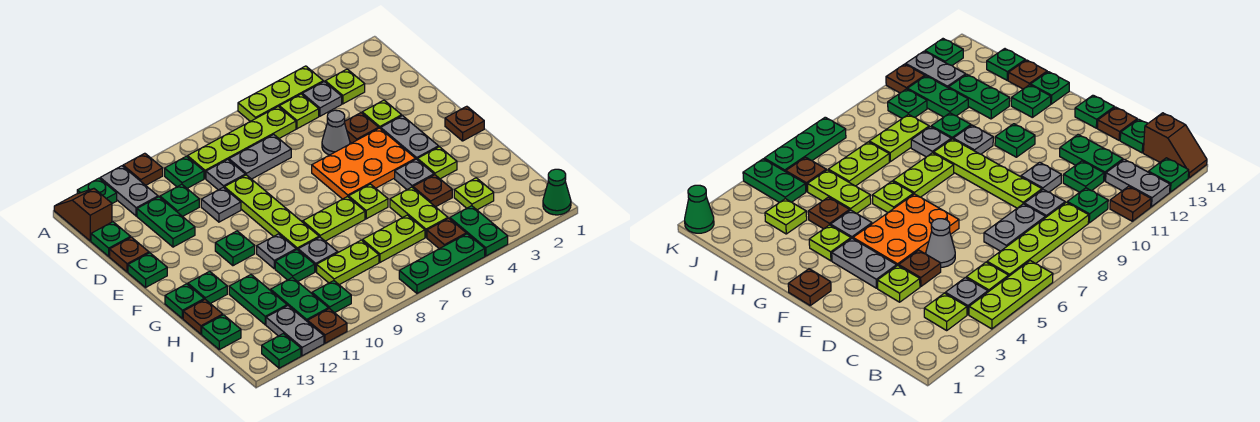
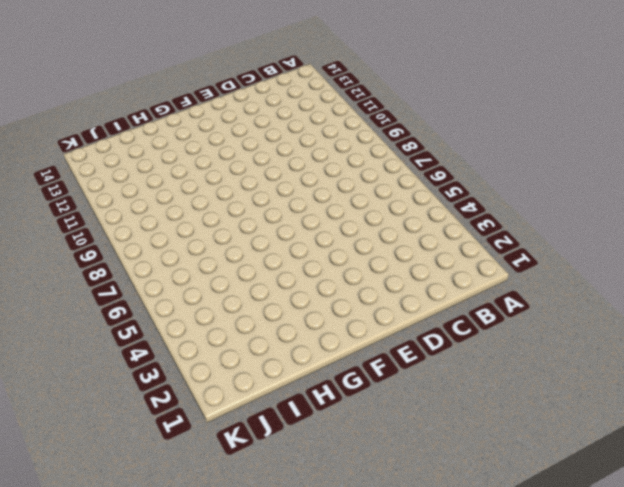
none -> lime plate A4:A6 level 1
none -> brown plate A11 level 1
none -> grey plate A12:B12 level 1
none -> green plate A13 level 1

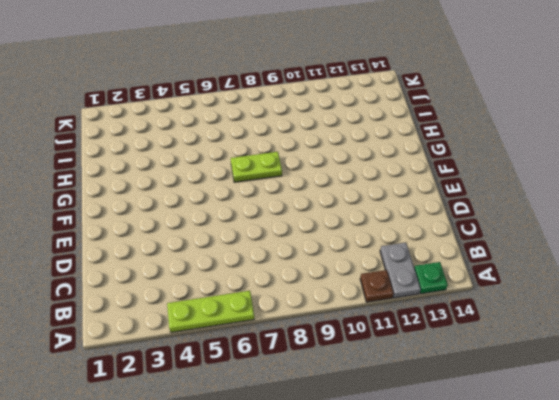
none -> brown slope A14:B14 level 1 top B
none -> lime plate B3 level 1
none -> grey plate B4 level 1
none -> lime plate B5 level 1

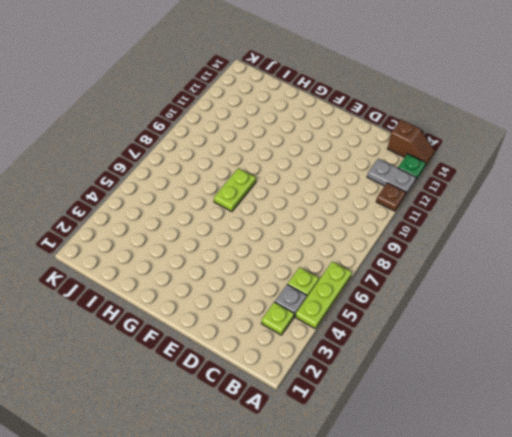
none -> lime plate B6:B9 level 1
none -> green plate B10 level 1
none -> grey plate C7:C8 level 1
none -> grey plate C9 level 1

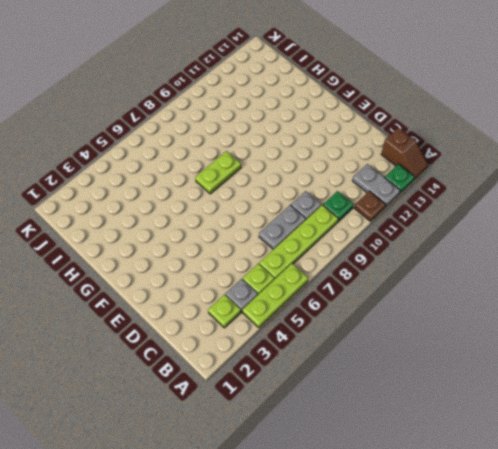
none -> green plate C11 level 1
none -> green plate C12:D12 level 1
none -> green plate C14 level 1
none -> lime plate D3 level 1

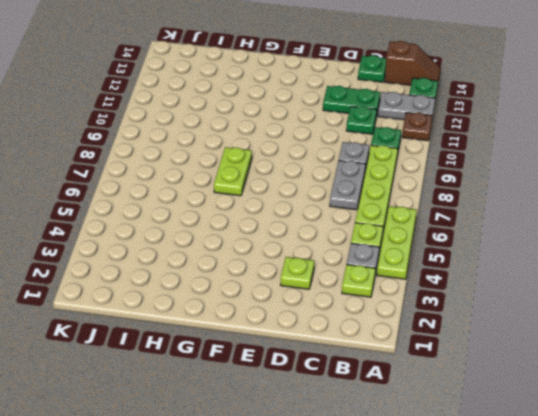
none -> brown plate D4 level 1
none -> grey cone D5 level 1
none -> lime plate D9:G9 level 1
none -> grey plate D10 level 1

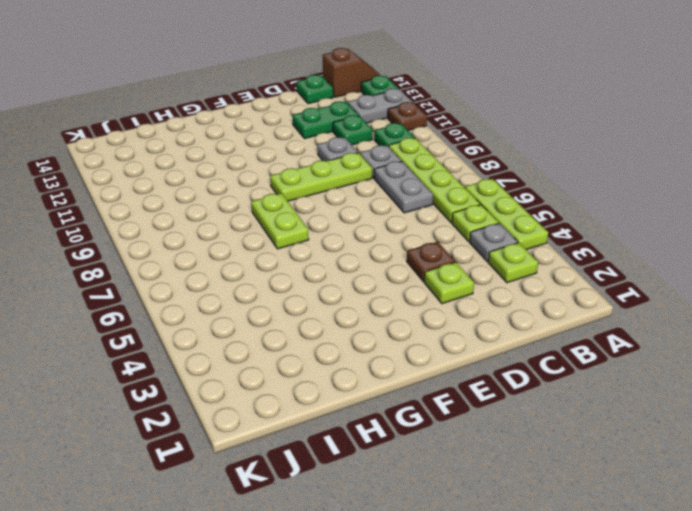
lime plate D9:F9 level 1 -> lime plate D9:G9 level 1
none -> grey cone D5 level 1
none -> brown plate D14 level 1
none -> grey plate E3:F3 level 1
none -> orange plate E4:F6 level 1

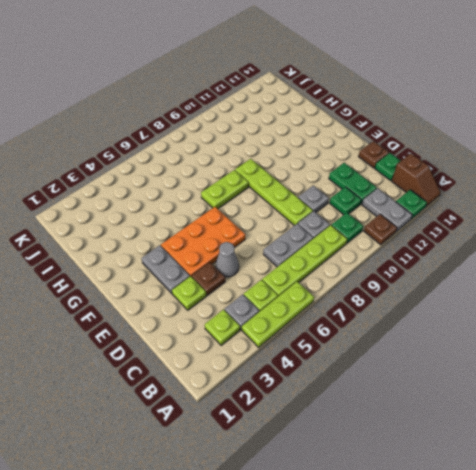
none -> green plate E14 level 1
none -> brown plate F1 level 1
none -> green plate F11 level 1
none -> lime plate G3 level 1

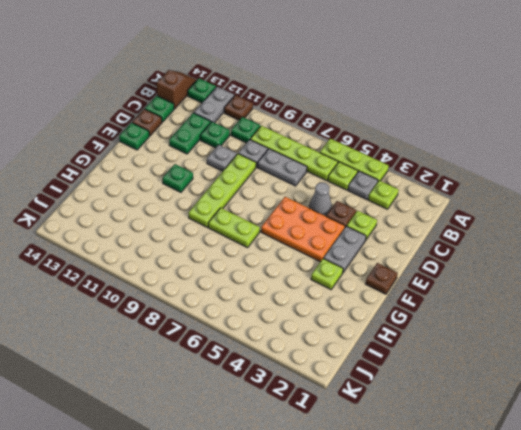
none -> grey plate G4 level 1
none -> lime plate G6 level 1
none -> grey plate G10 level 1
none -> green plate G13 level 1

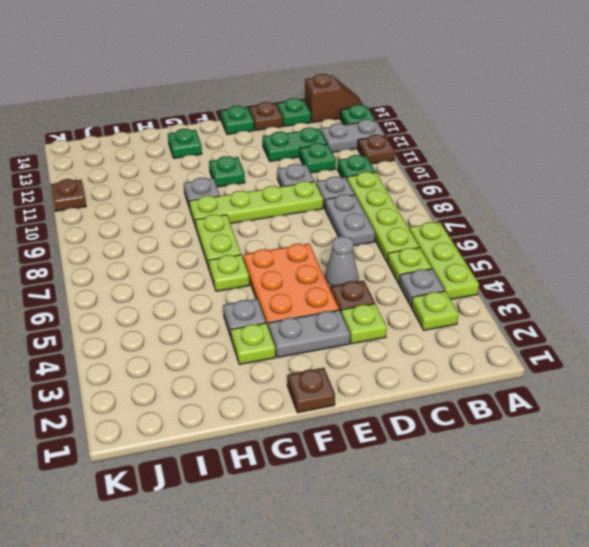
none -> green plate G14 level 1
none -> brown plate H4 level 1
none -> lime plate H5:I5 level 1
none -> grey plate H9 level 1

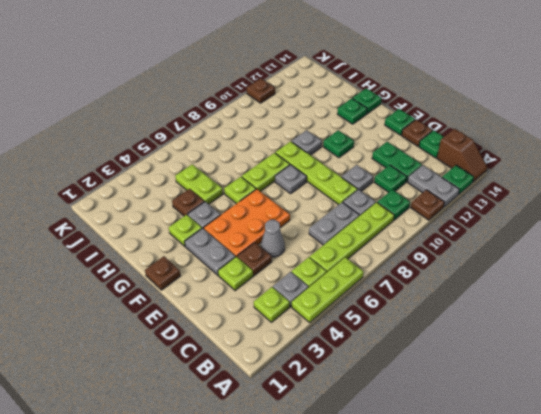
grey plate F8 level 1 -> grey plate H9 level 1
none -> green plate H10 level 1
none -> green plate H12:I12 level 1
none -> brown plate H14 level 1
none -> lime plate I3 level 1

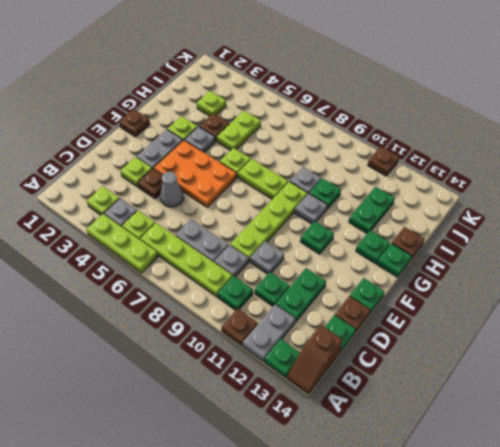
none -> lime plate I6:I7 level 1
none -> lime plate I8:I9 level 1
none -> green plate I11:J11 level 1
none -> green plate I14 level 1

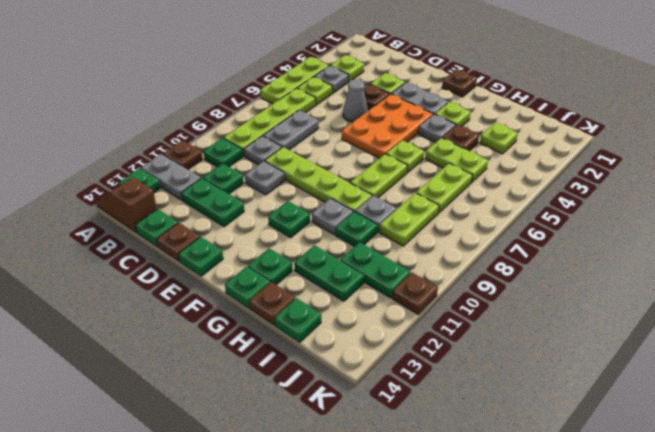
none -> green plate J4:K4 level 1
none -> brown plate J5 level 1
none -> green plate J10 level 1
none -> grey plate J12:K12 level 1

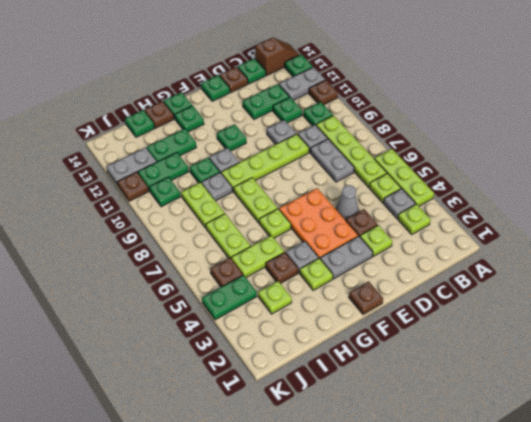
none -> green cone K1 level 1
none -> green plate K5:K7 level 1
none -> green plate K13 level 1

